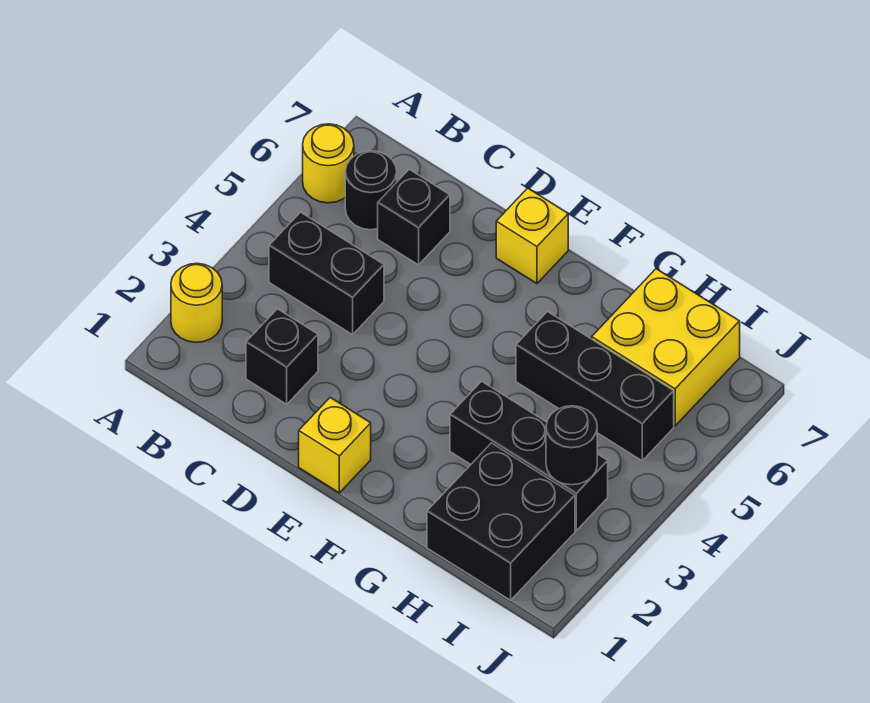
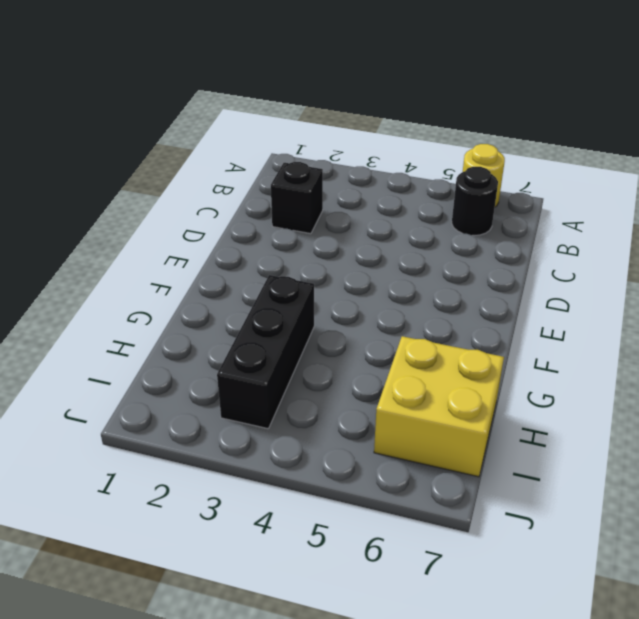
none -> yellow round brick A2 level 1
none -> black brick B4:C4 level 1
none -> black brick C6 level 1

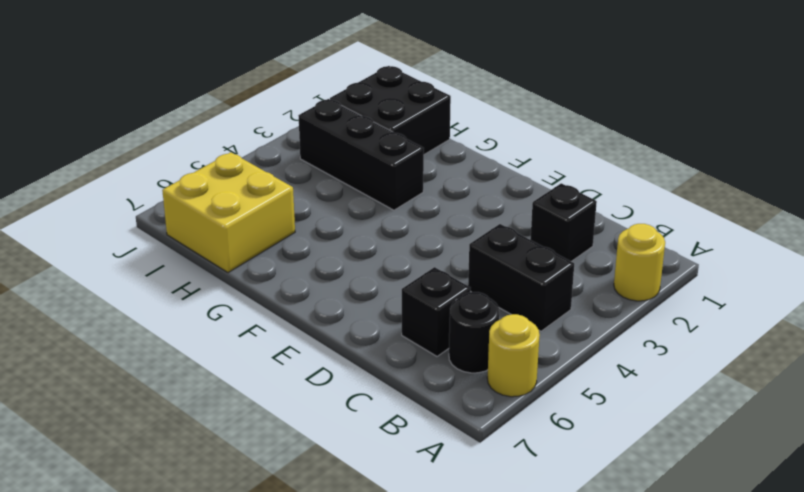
none -> yellow brick E1 level 1
none -> yellow brick E7 level 1
none -> black brick G5:I5 level 1

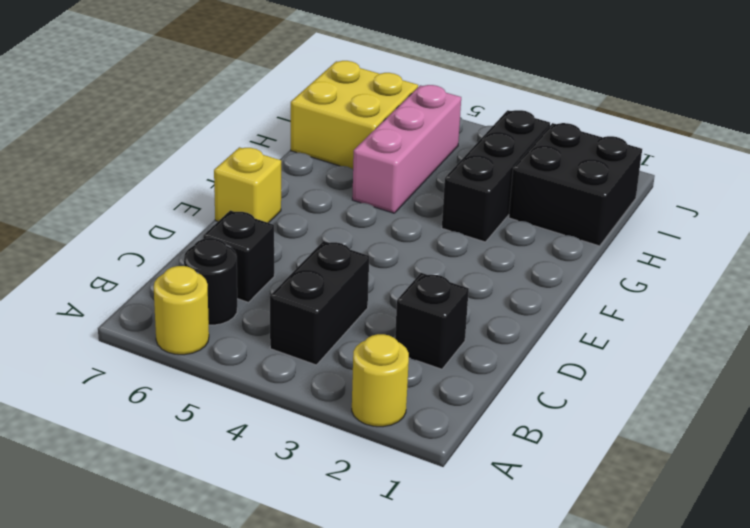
pink brick G5:I5 level 1 -> black brick G5:I5 level 1
none -> yellow brick E1 level 1
none -> black round brick I3 level 2

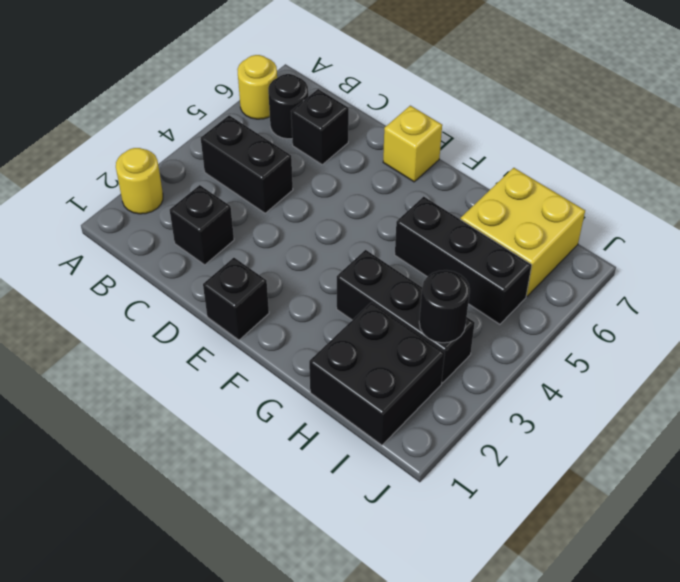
black brick E1 level 1 -> yellow brick E1 level 1

